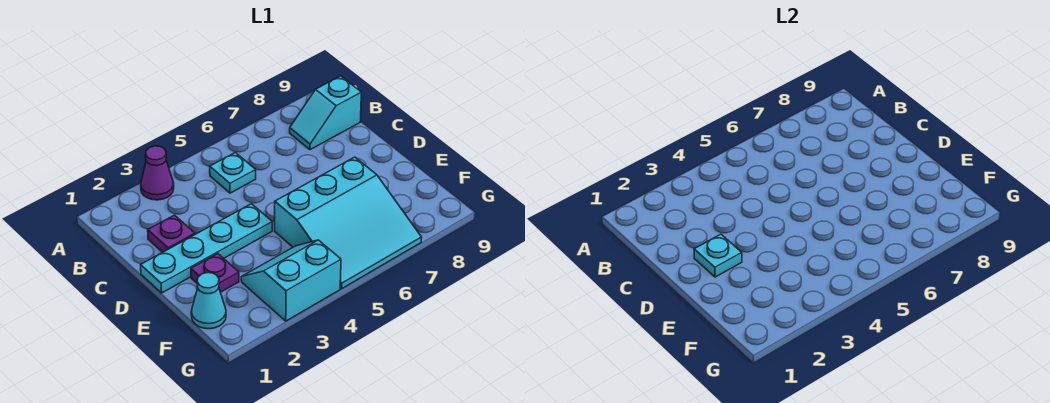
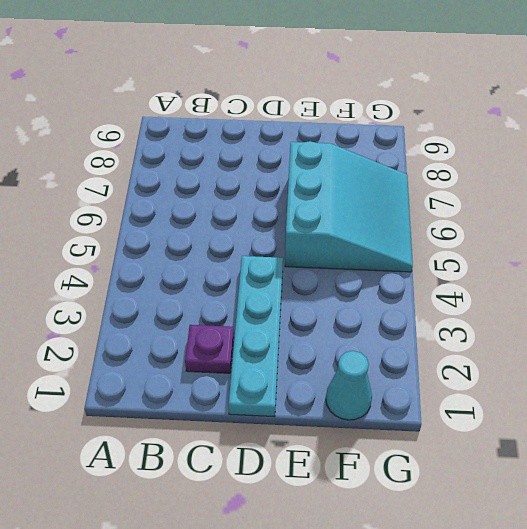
none -> purple cone A3 level 1
none -> cyan plate B5 level 1

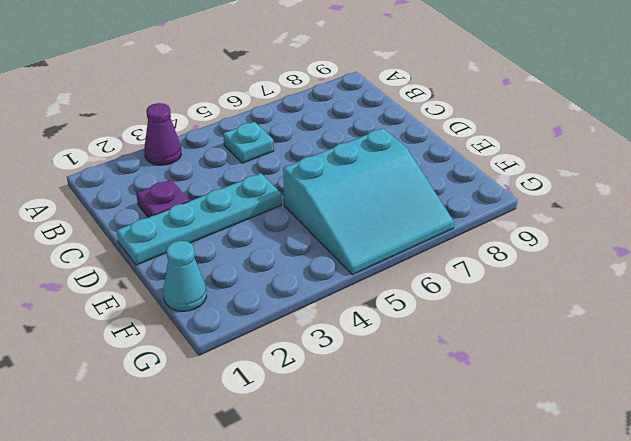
none -> cyan slope B8:B9 level 1 top 9
none -> purple plate E2 level 1

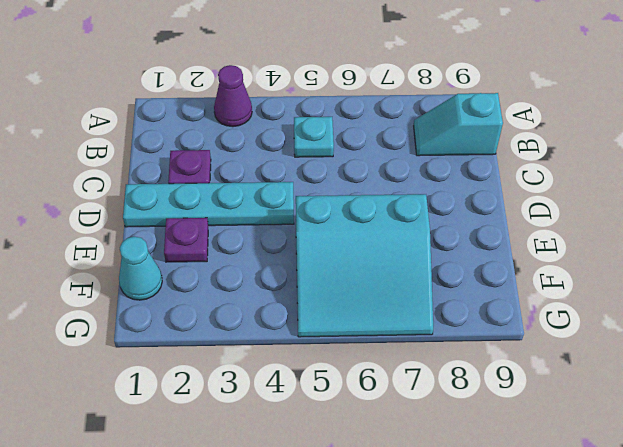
none -> cyan slope F3:G4 level 1 top G
none -> cyan plate D2 level 2

